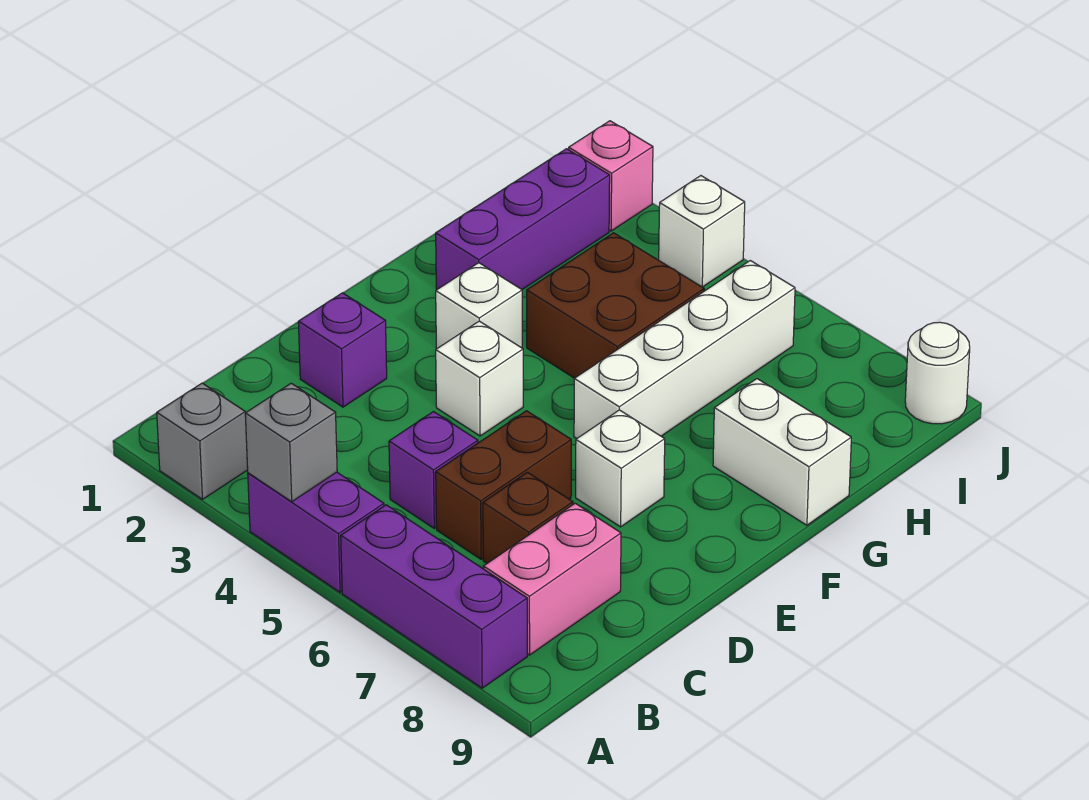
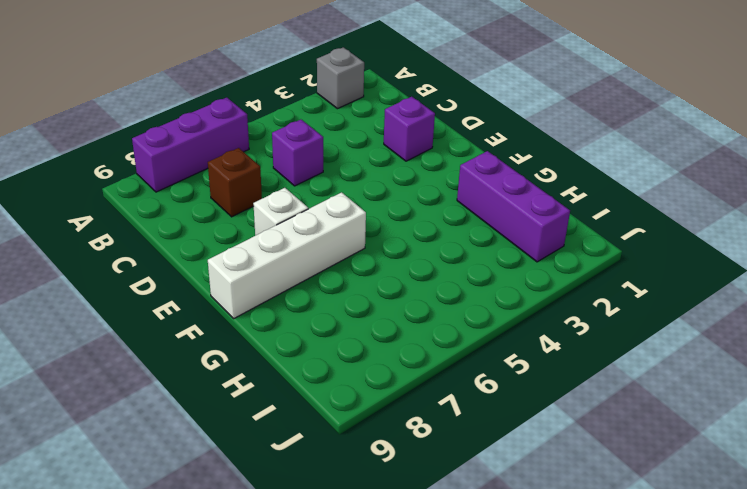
white brick F6:F9 level 1 -> white brick F6:I6 level 1
none -> purple brick A4:A5 level 1
none -> pink brick B8:C8 level 1
none -> brown brick C6:D6 level 1

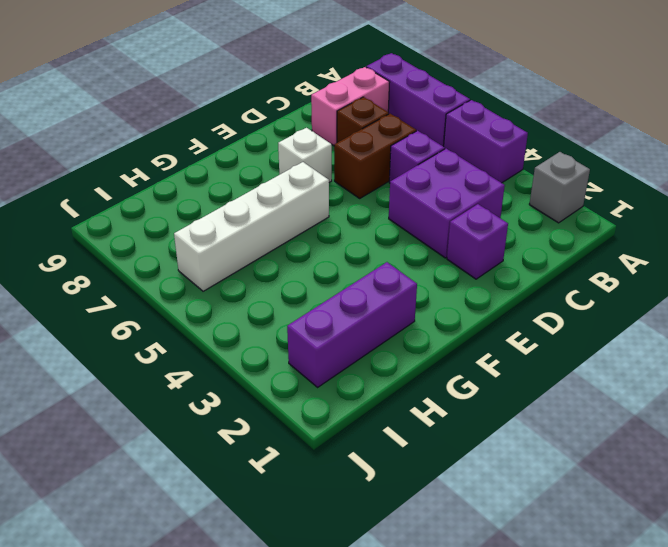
purple brick C3:D4 level 1 -> none
none -> white brick E4 level 1
none -> white brick F3 level 1
none -> brown brick G4:H5 level 1

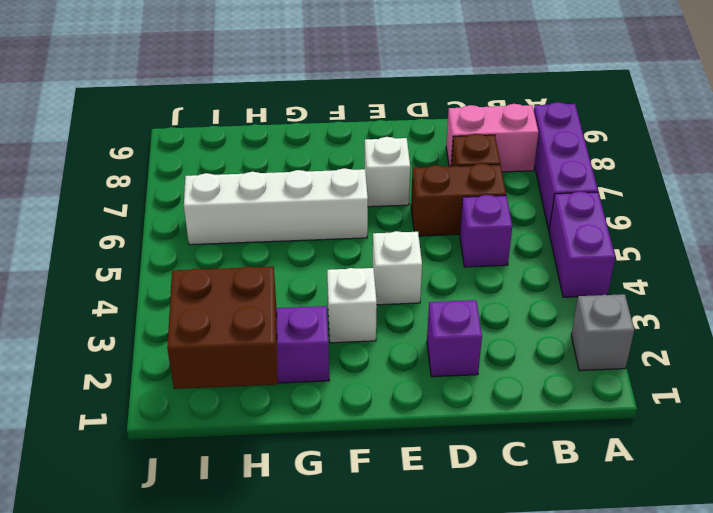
brown brick H1:I2 level 2 -> brown brick G4:H5 level 1
none -> white brick G8:G9 level 1
none -> pink brick J2 level 1
none -> white brick J4 level 1

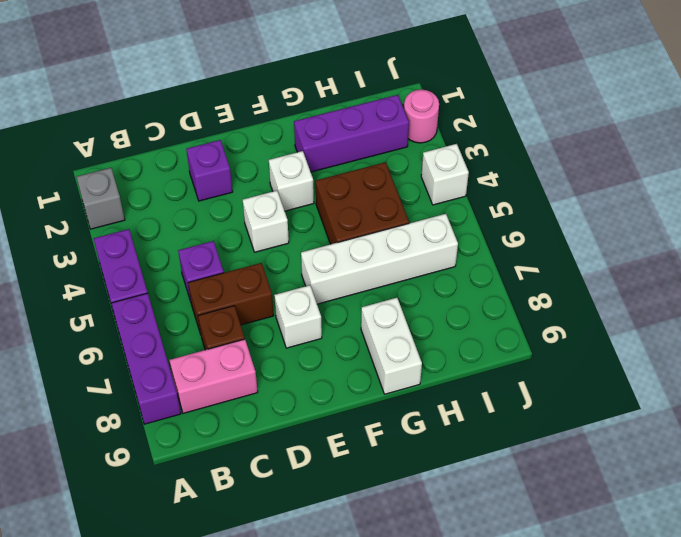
pink round brick J2 level 1 -> pink brick J2 level 1
none -> white round brick J9 level 1
none -> grey brick A4 level 2

